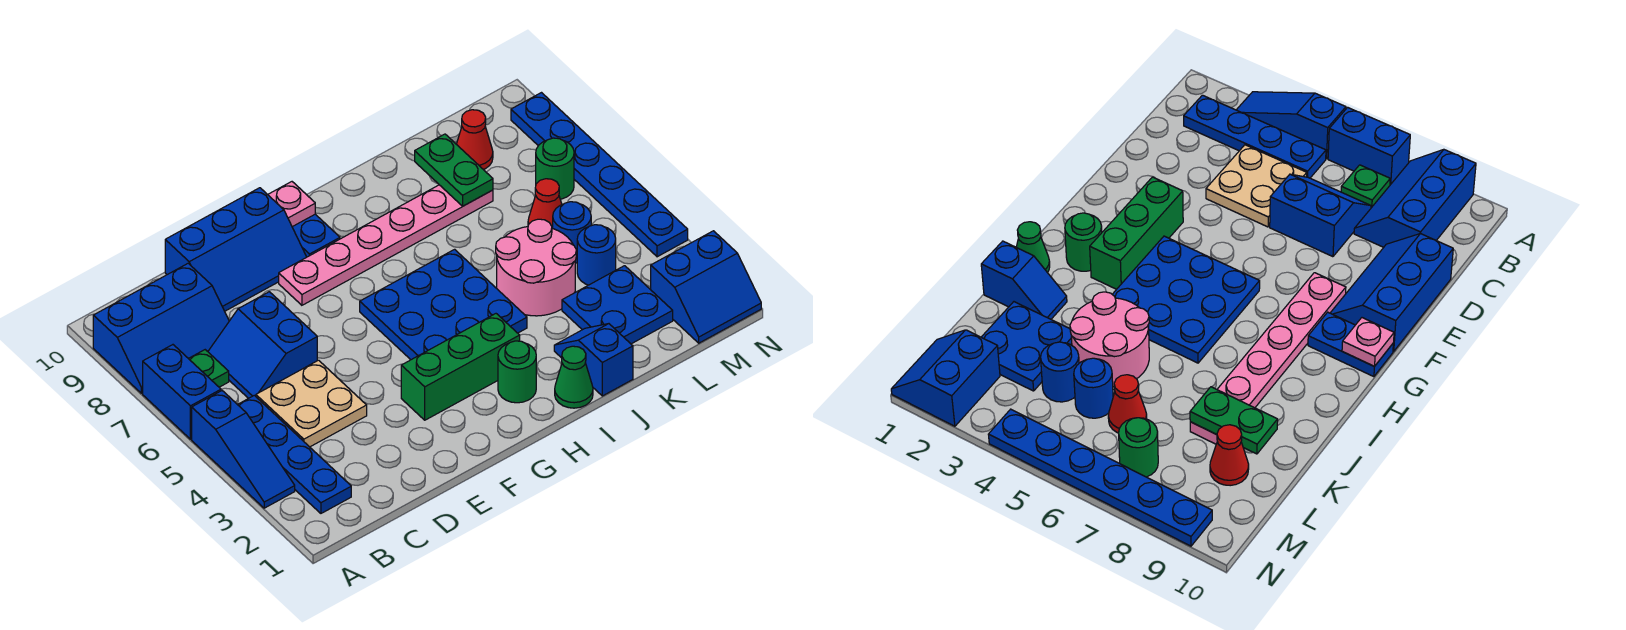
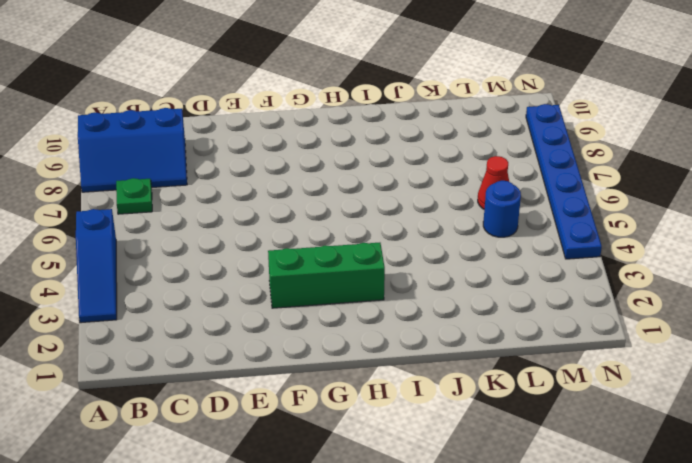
none -> blue brick A6:A7 level 1
none -> blue plate B2:B5 level 1
none -> tan plate C4:D5 level 1

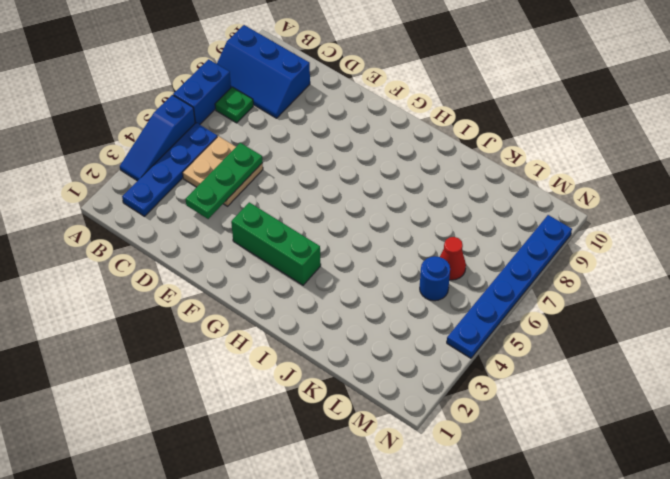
green plate D3:D5 level 2 -> none
none -> blue slope C6:D7 level 1 top D
none -> blue slope D9:F10 level 1 top 10
none -> pink plate F8:K8 level 1

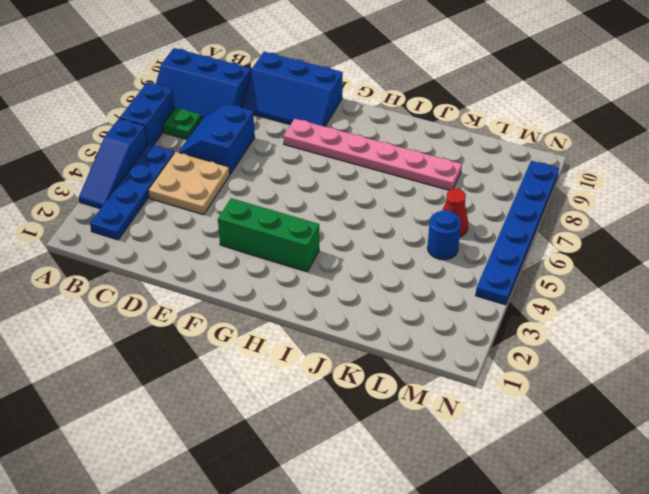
none -> blue plate G4:I6 level 1
none -> blue plate G9:G10 level 1
none -> green round brick H2 level 1

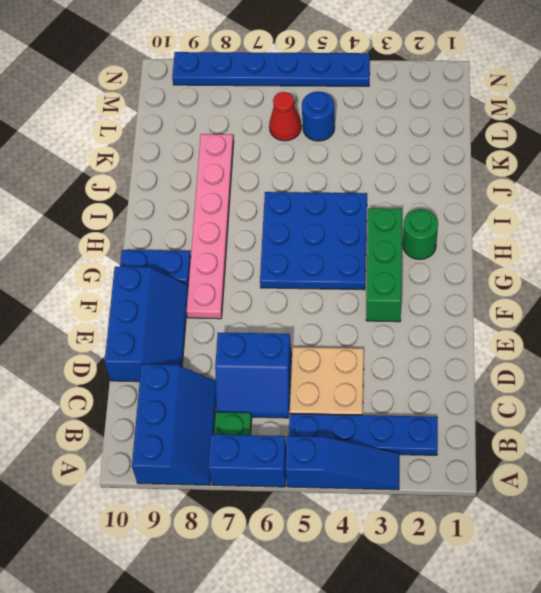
none -> green cone I1 level 1
none -> blue slope J1:J2 level 1 top 1
none -> pink round brick J4:K5 level 1

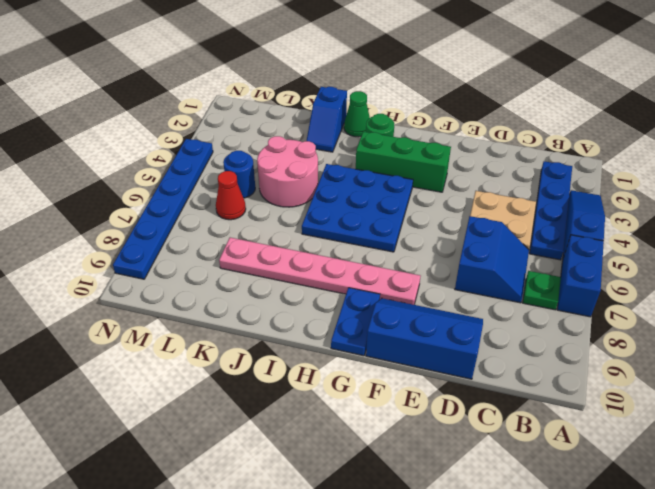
none -> blue slope A8:C9 level 1 top 9
none -> blue plate K2:L3 level 1
none -> blue round brick L4 level 1

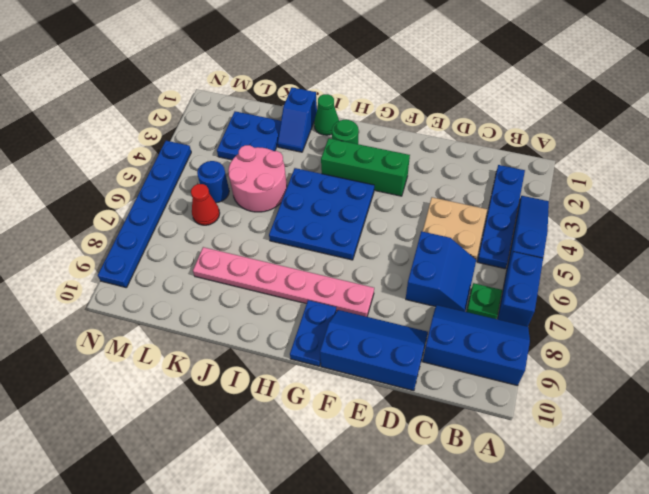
none -> blue round brick L4 level 1
none -> red cone L9 level 1
none -> blue slope M1:N2 level 1 top 2

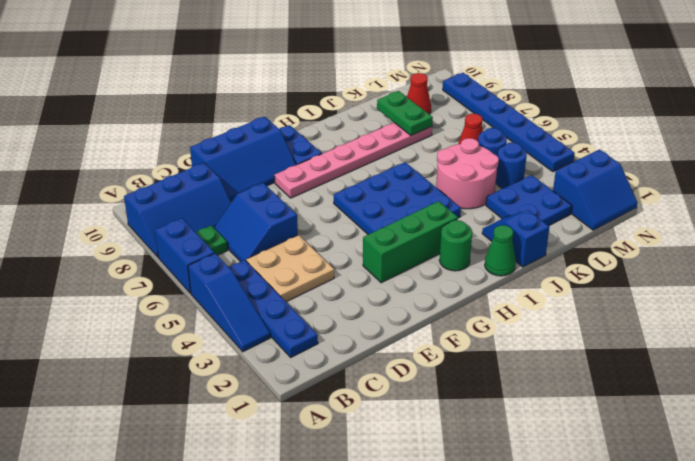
none -> green round brick M7 level 1
none -> pink plate G10 level 2

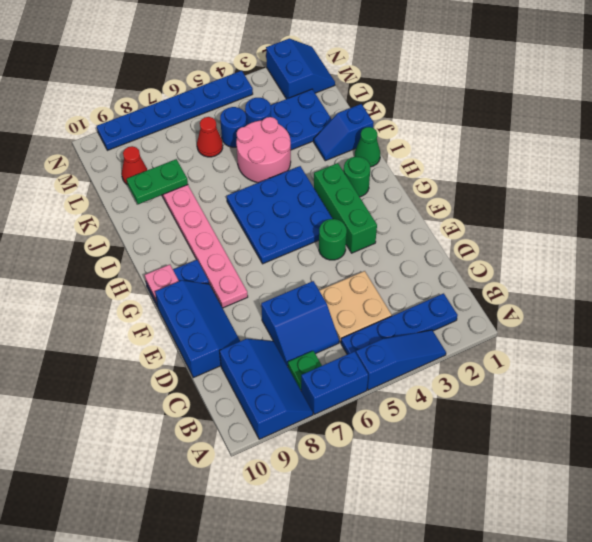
green round brick F4 level 1 -> green round brick M7 level 1

